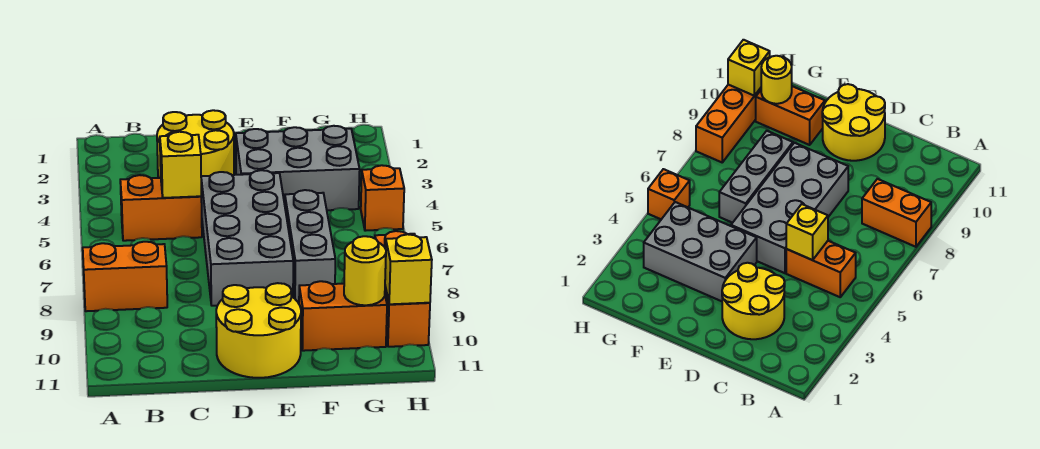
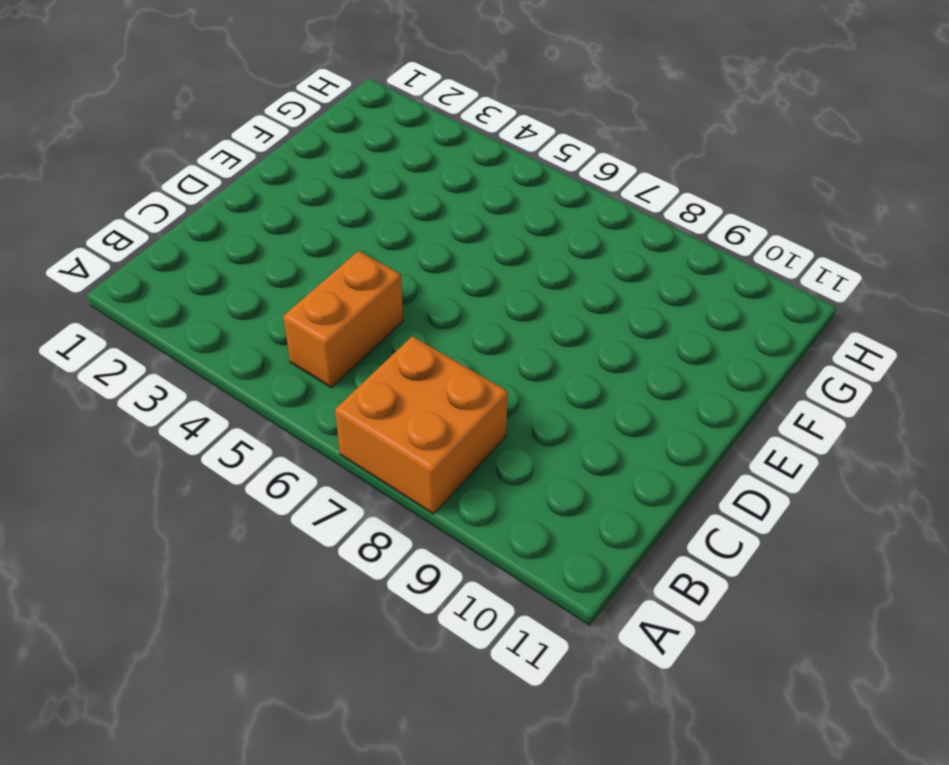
orange brick A7:B8 level 1 -> orange brick A8:B8 level 1
none -> yellow round brick C2:D3 level 1
none -> grey brick D5:E8 level 1
none -> yellow round brick D10:E11 level 1

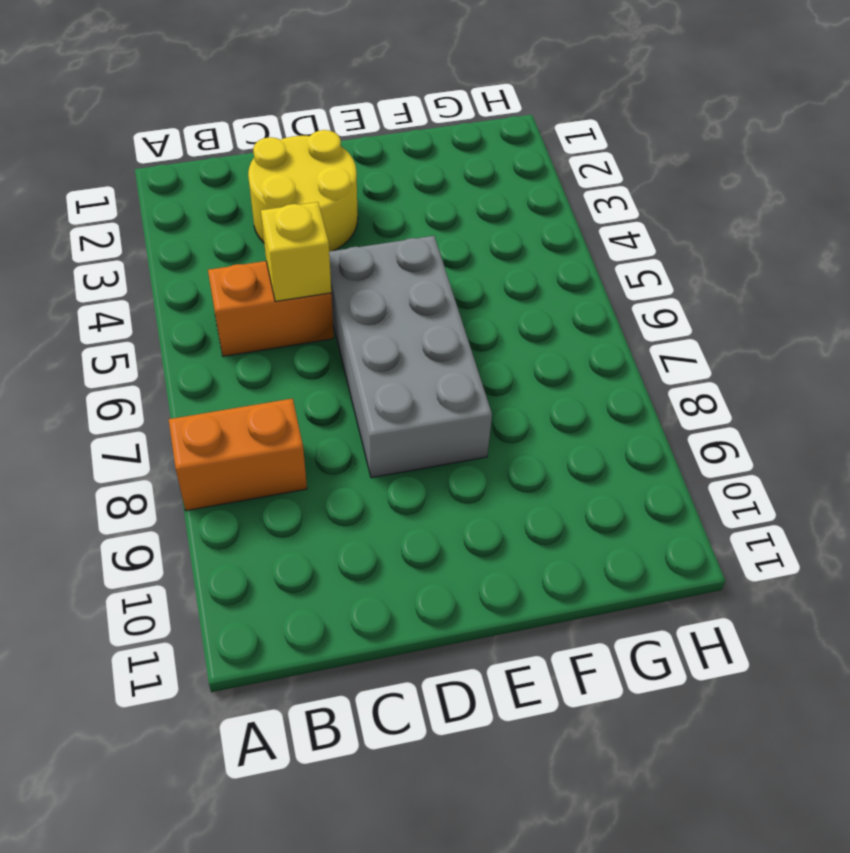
none -> yellow round brick D10:E11 level 1
none -> grey brick E3:G4 level 1
none -> grey brick F6:F8 level 1

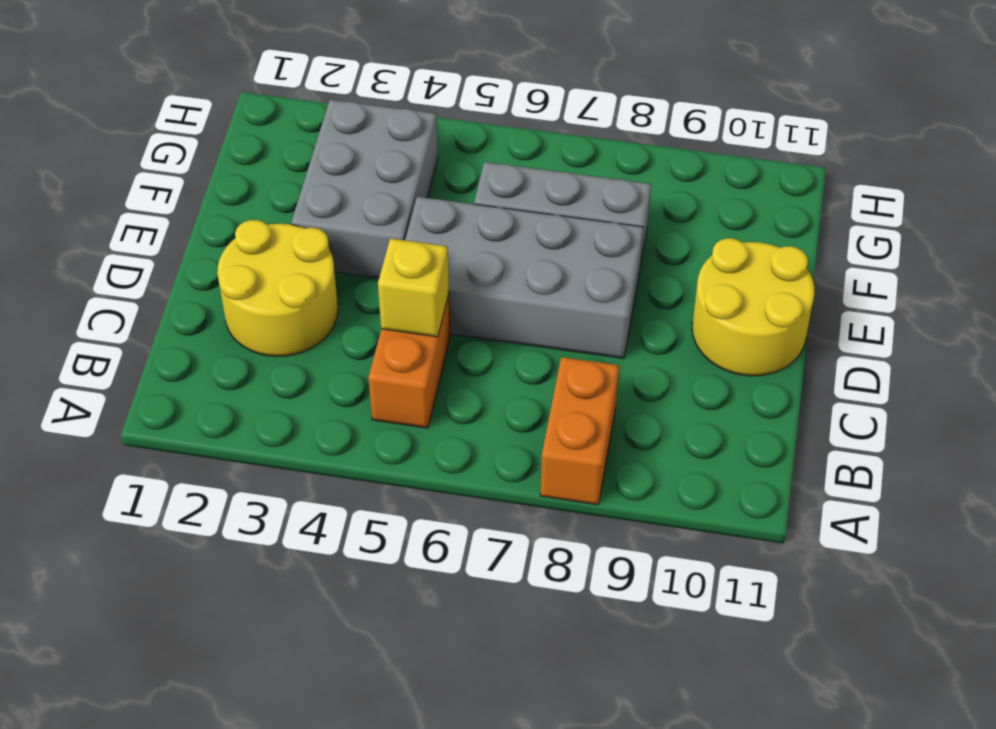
none -> orange brick F10:G10 level 1
none -> orange brick H5 level 1
none -> orange brick H8:H10 level 1

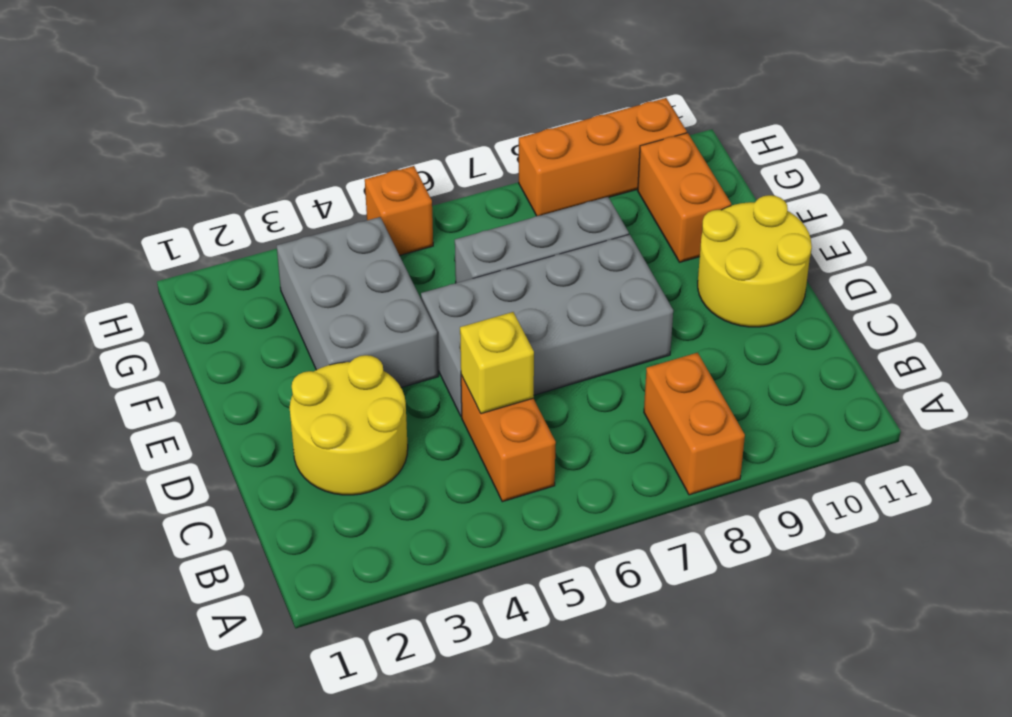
none -> yellow round brick G10 level 2
none -> yellow brick H10 level 2

